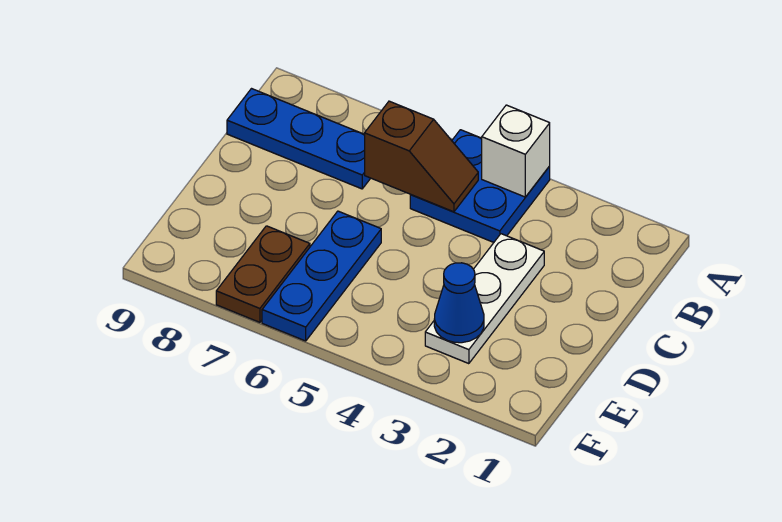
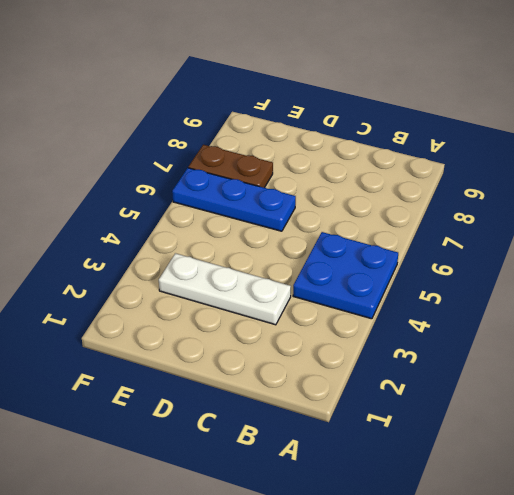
none -> blue plate B7:B9 level 1
none -> white brick A4 level 2

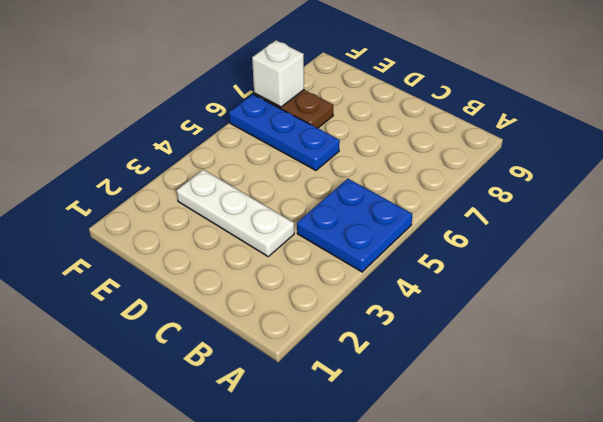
white brick F7 level 2 -> white brick A4 level 2
none -> blue plate B7:B9 level 1
none -> brown slope B5:B6 level 2 top 6

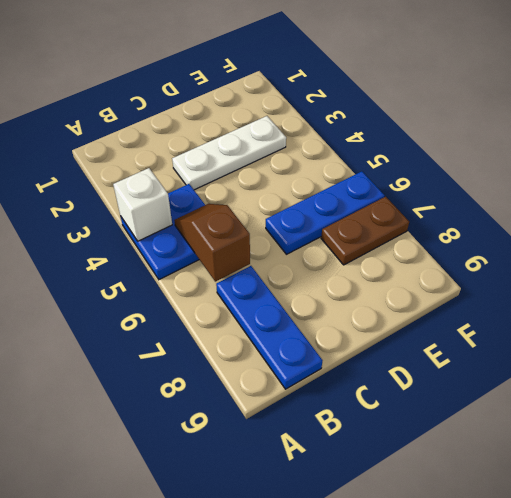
none -> blue cone E3 level 2

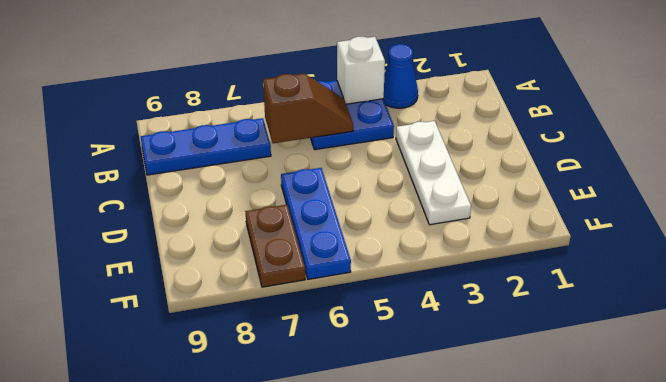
blue cone A3 level 1 -> blue cone E3 level 2

